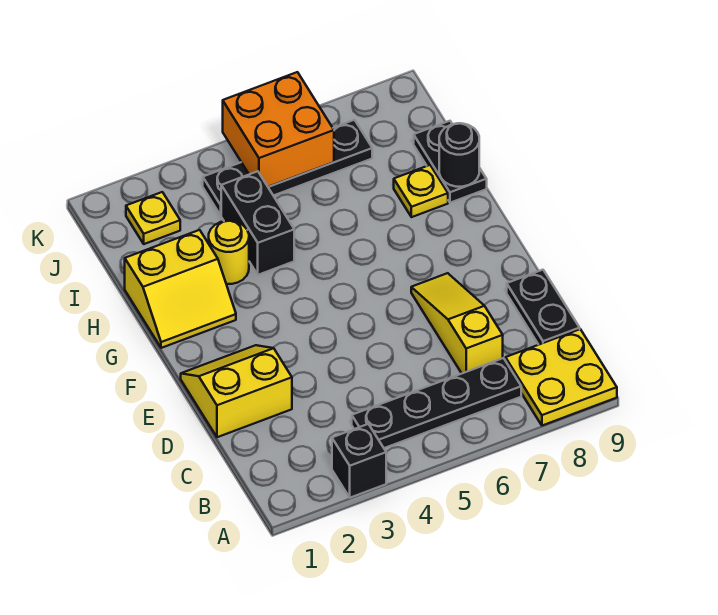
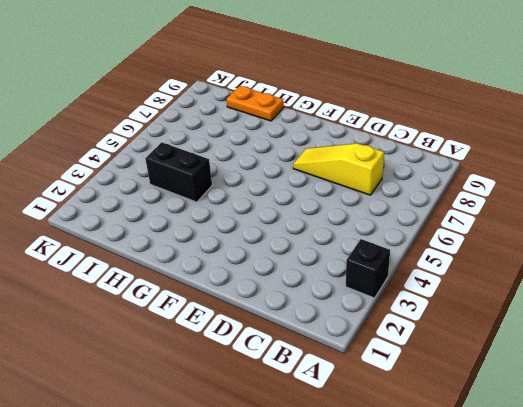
orange plate H9:I9 level 1 -> black plate H9:I9 level 1
none -> yellow plate A8:B9 level 1
none -> black plate B4:B7 level 1
none -> black plate C9:D9 level 1

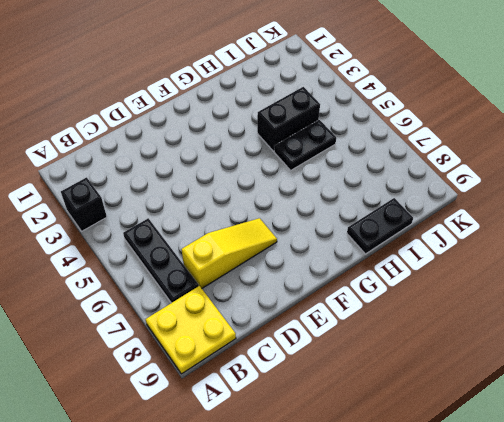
black plate B5:B7 level 1 -> black plate B4:B7 level 1
black plate H5:I5 level 1 -> black plate C9:D9 level 1
none -> yellow slope D1:E2 level 1 top D
none -> yellow slope G1:H2 level 1 top H
none -> yellow round brick H3 level 1

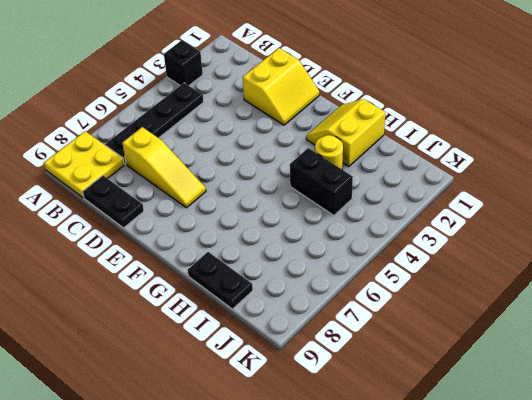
none -> yellow plate H8 level 1
none -> yellow plate J2 level 1
none -> black plate J4:J7 level 1

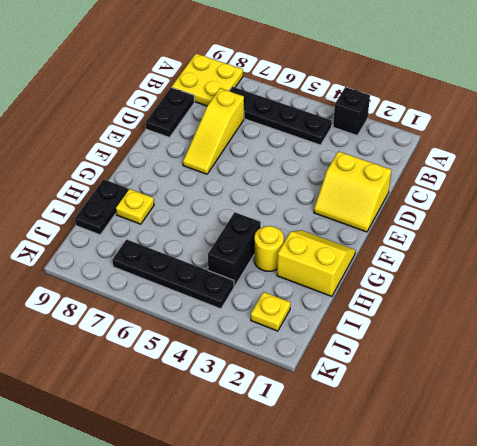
none -> black round brick H9 level 2
none -> orange brick J5:K6 level 2

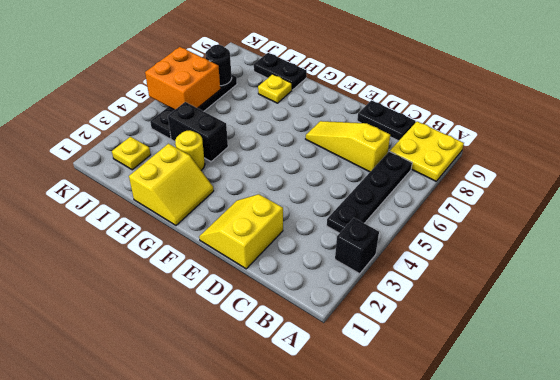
black round brick J7 level 2 -> black round brick H9 level 2

